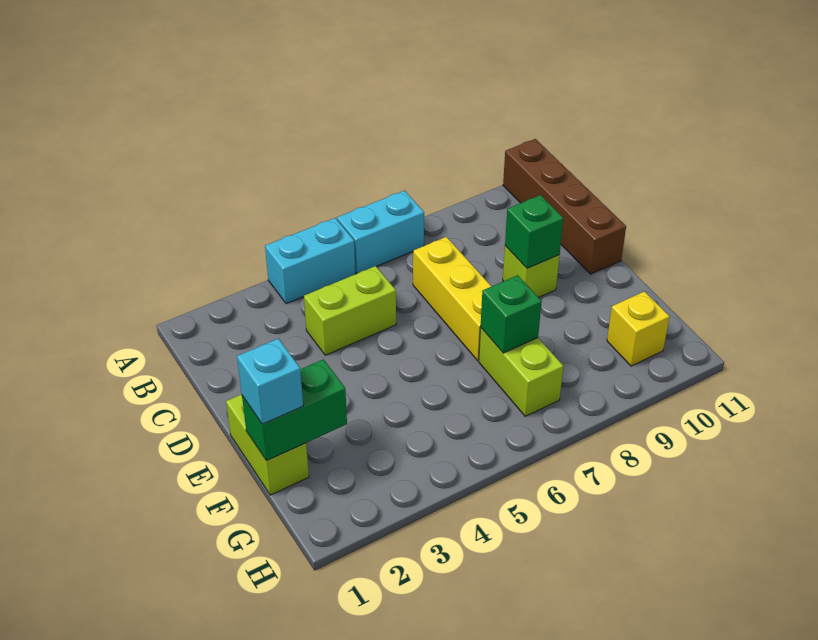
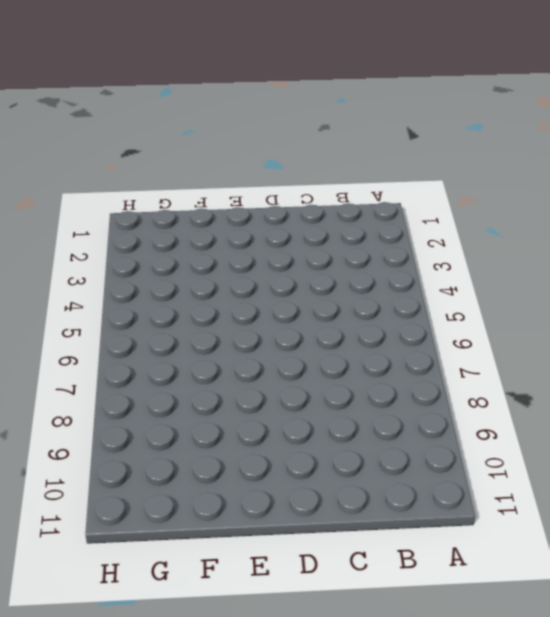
none -> cyan brick A4:A5 level 1
none -> cyan brick A6:A7 level 1
none -> brown brick A11:D11 level 1

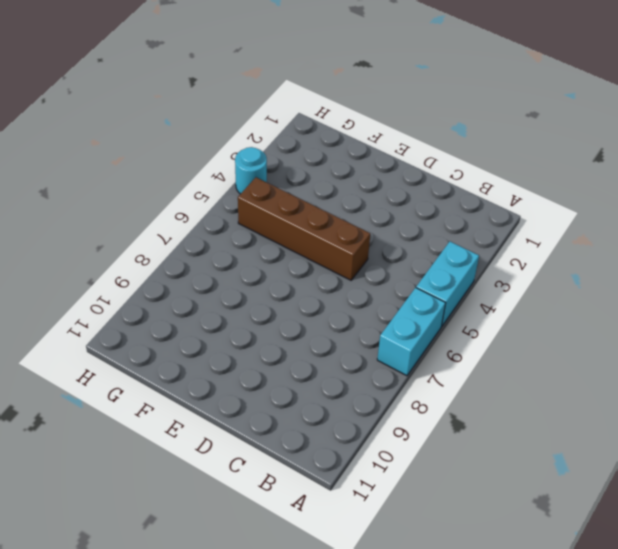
brown brick D5:G5 level 1 -> brown brick A11:D11 level 1
cyan round brick H4 level 1 -> none
none -> lime brick C4:C5 level 1
none -> yellow brick C7:E7 level 1
none -> lime brick D9 level 1

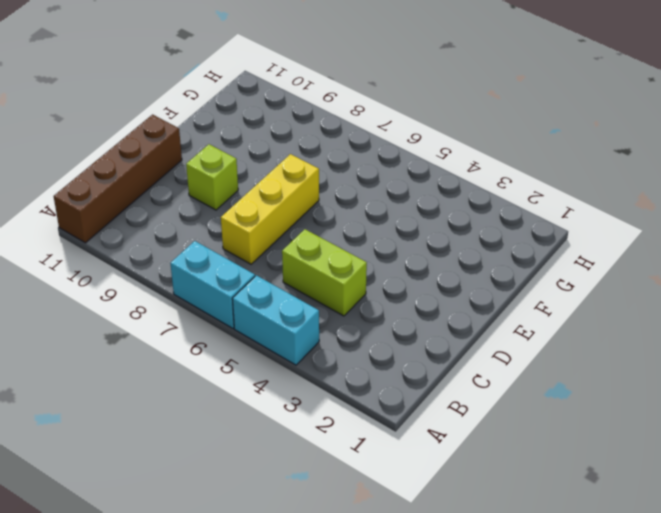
none -> lime brick E1:F1 level 1
none -> lime brick F7:G7 level 1
none -> yellow brick G10 level 1

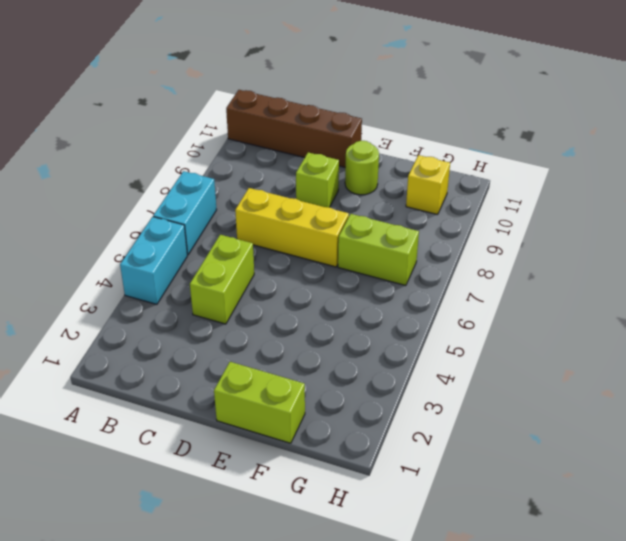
lime round brick E10 level 1 -> none
none -> green brick D9 level 2
none -> green brick F1:F2 level 2
none -> green brick F7 level 2

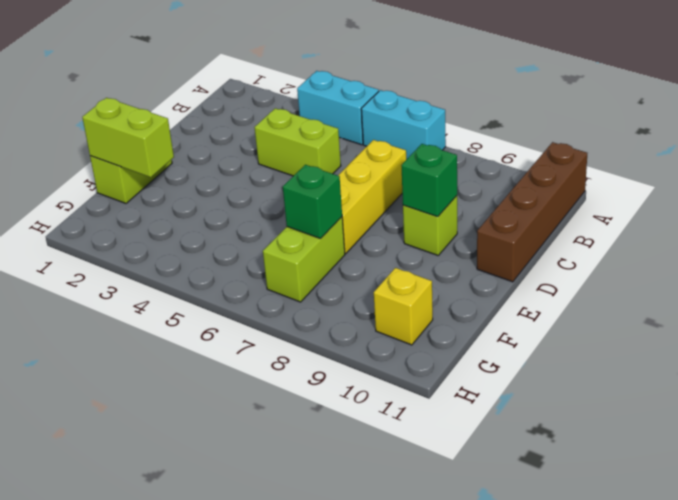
lime brick F1:F2 level 2 -> green brick F1:F2 level 2
none -> cyan brick F1 level 3

